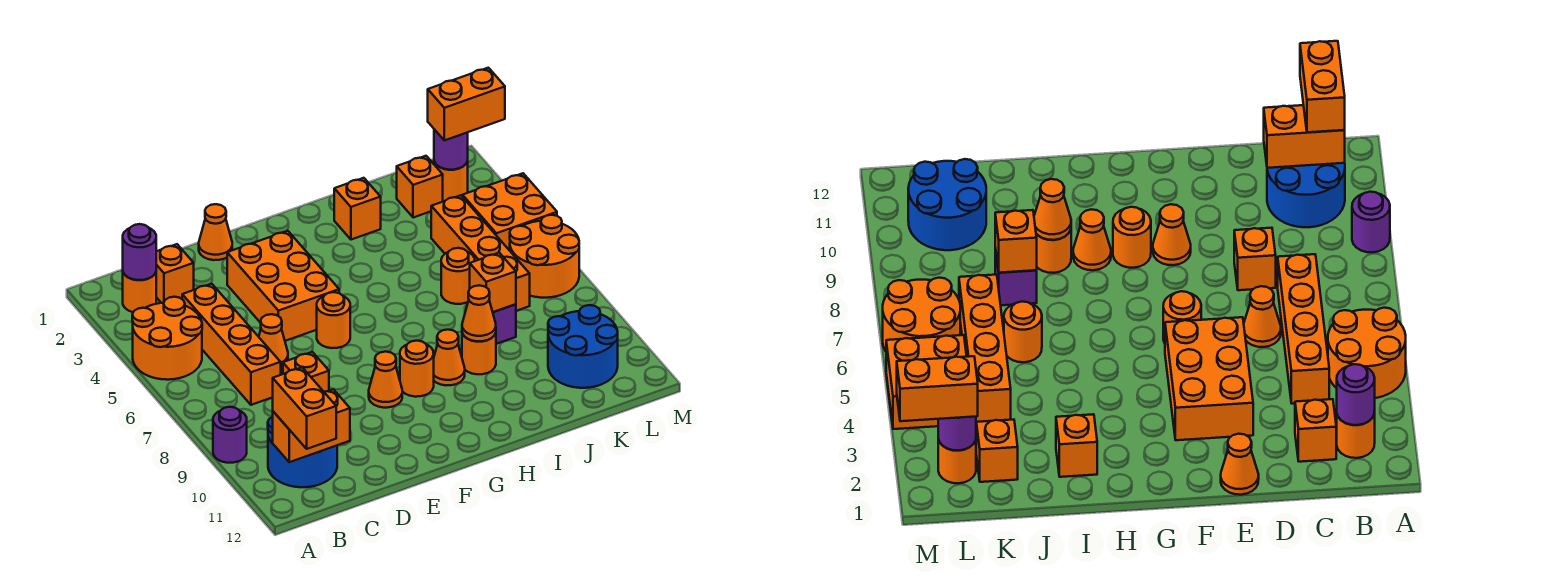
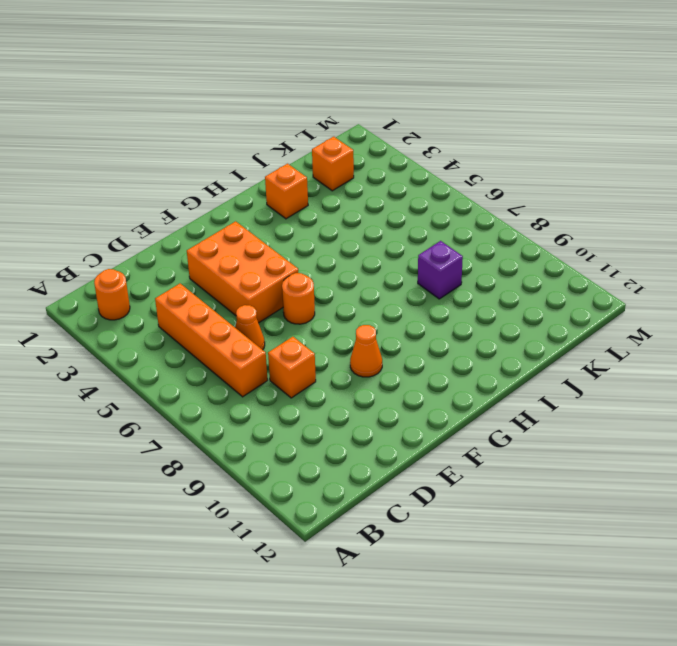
none -> orange round brick A4:B5 level 1
none -> purple round brick A9 level 1
none -> blue round brick B10:C11 level 1
none -> orange brick C2 level 1

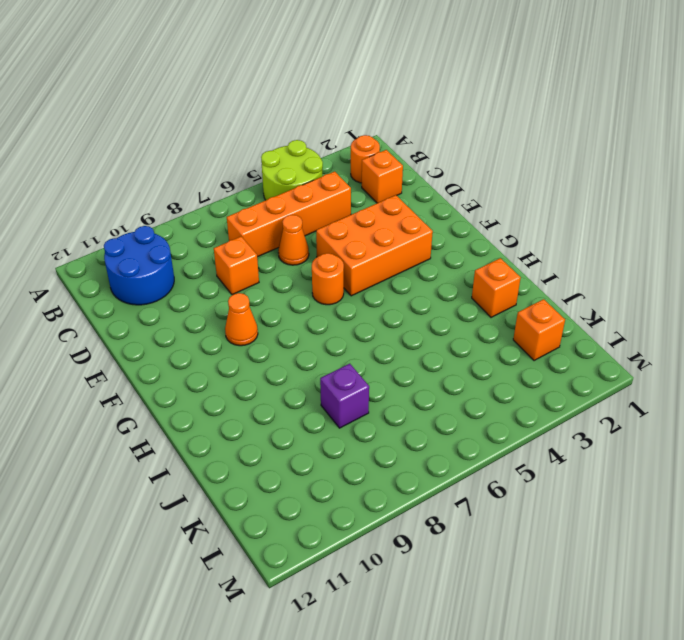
lime round brick A4:B5 level 1 -> orange round brick A4:B5 level 1
none -> purple round brick A9 level 1
none -> orange cone E1 level 1
none -> orange round brick G9 level 1
none -> orange cone H9 level 1

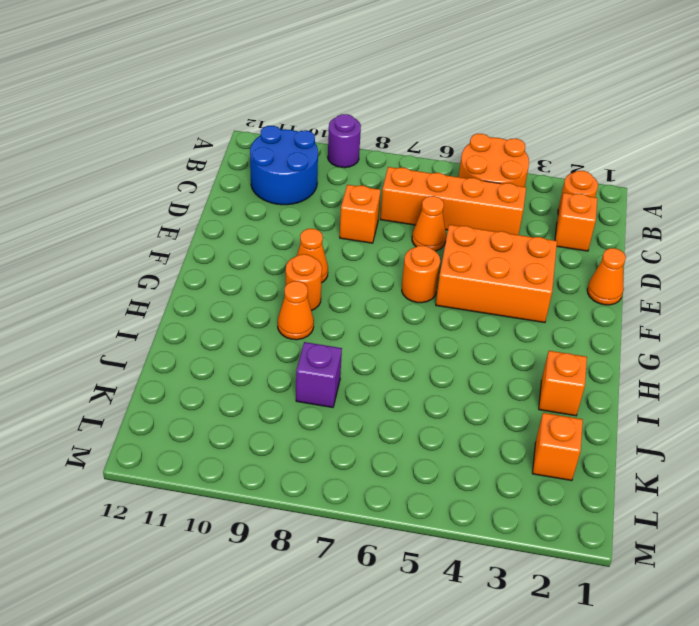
none -> orange round brick I9 level 1
none -> orange round brick J6 level 1
none -> orange brick K4:K7 level 1
none -> blue round brick K10:L11 level 1

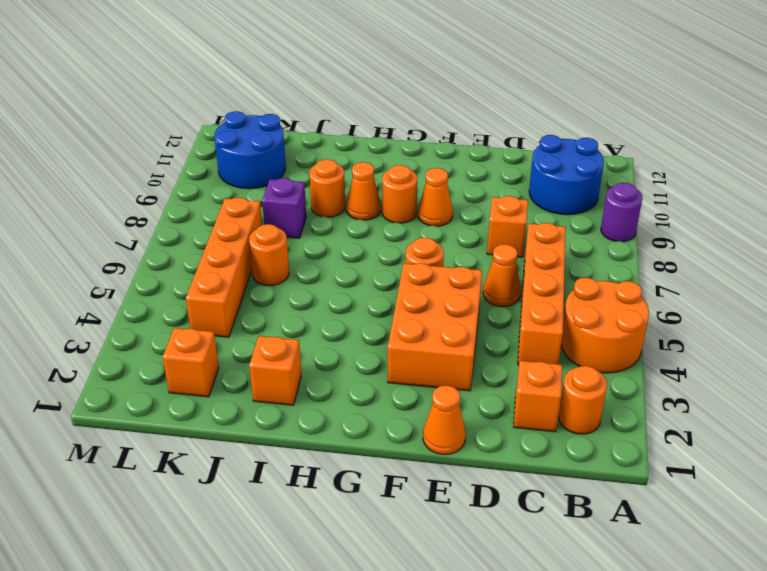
none -> orange round brick L2 level 1
none -> orange brick L4:M5 level 1
none -> orange round brick L6:M7 level 1
none -> purple round brick B2 level 2

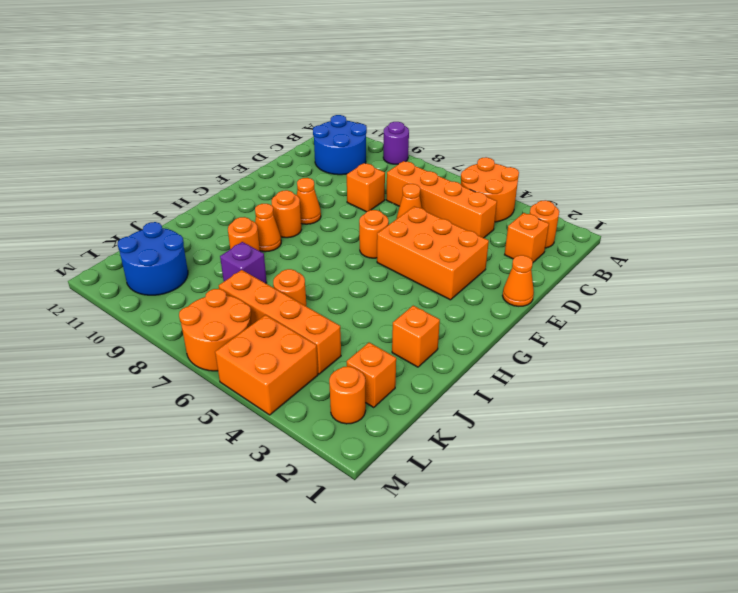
none -> purple round brick B2 level 2
none -> orange brick B11:C11 level 2
none -> orange cone I9 level 2
none -> orange brick J8 level 2

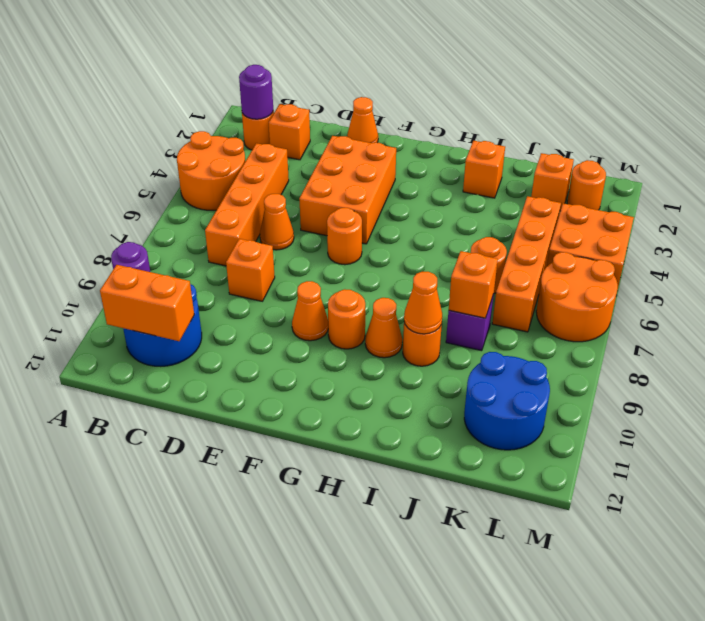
none -> purple round brick L2 level 2
none -> orange brick B11:B12 level 3
none -> orange brick L2:M2 level 3

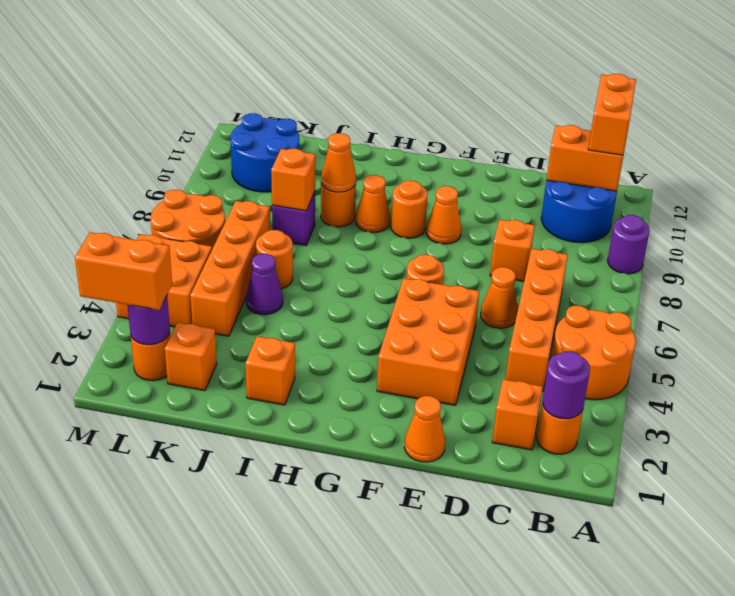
purple cone J5 level 1 -> none

